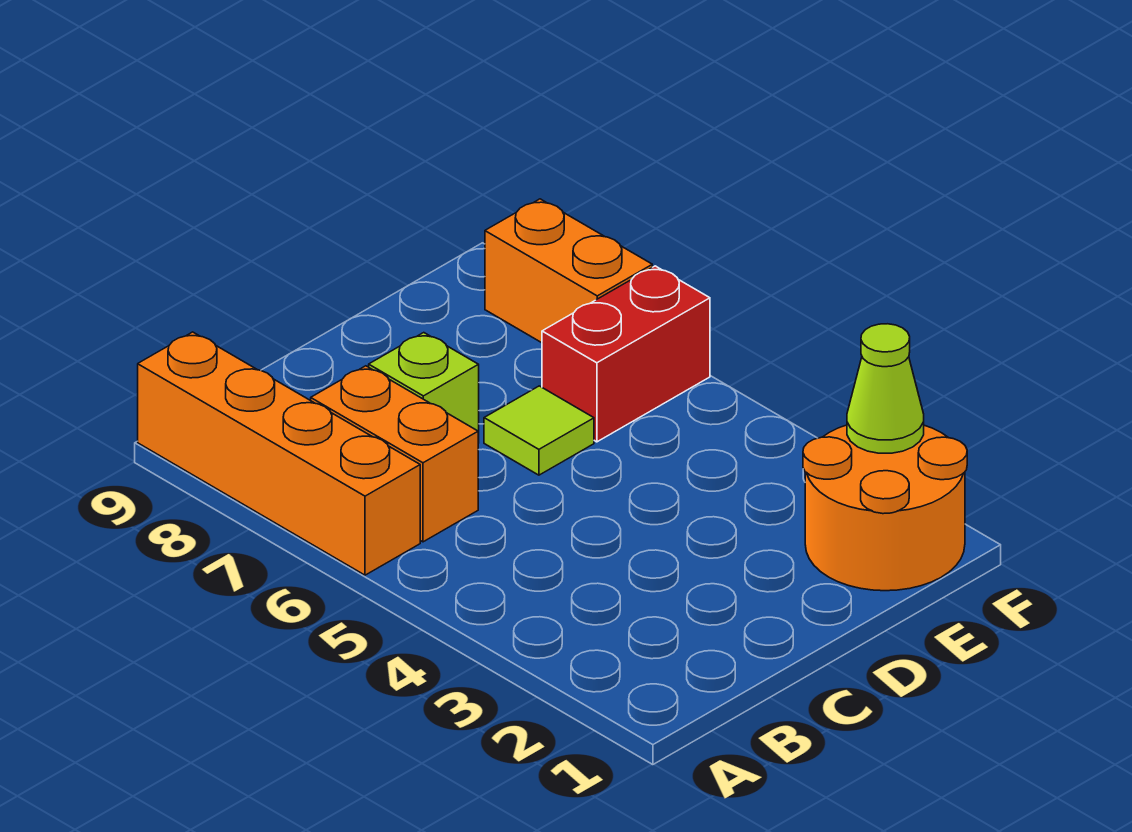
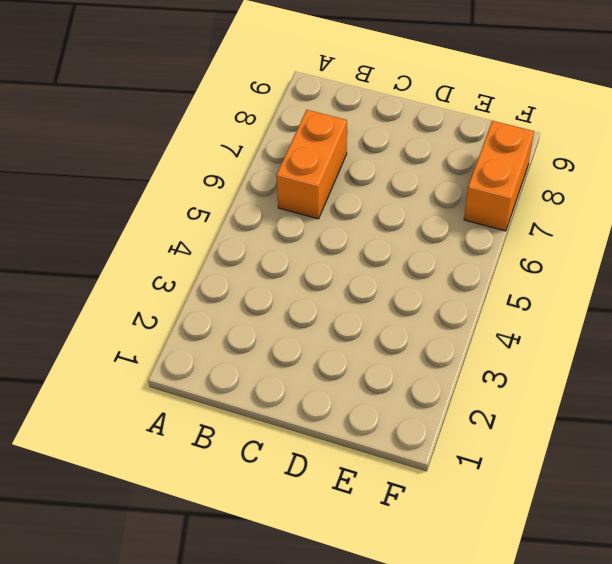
none -> orange brick A6:A9 level 1
none -> lime brick C7 level 1

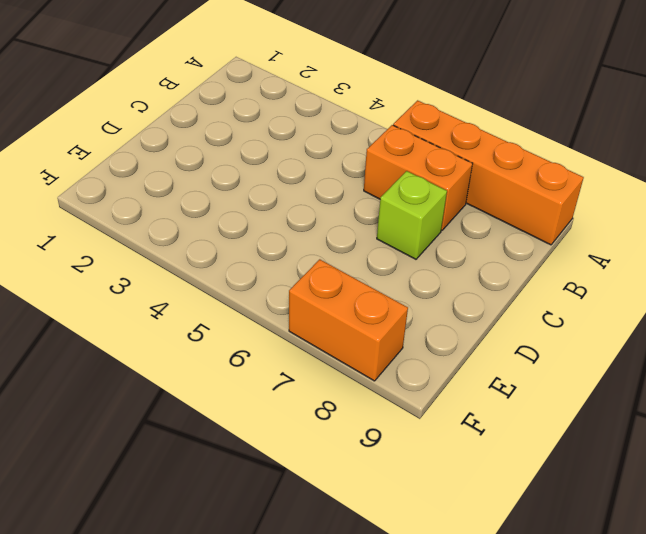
none -> lime tile D6 level 1
none -> orange round brick E1:F2 level 1

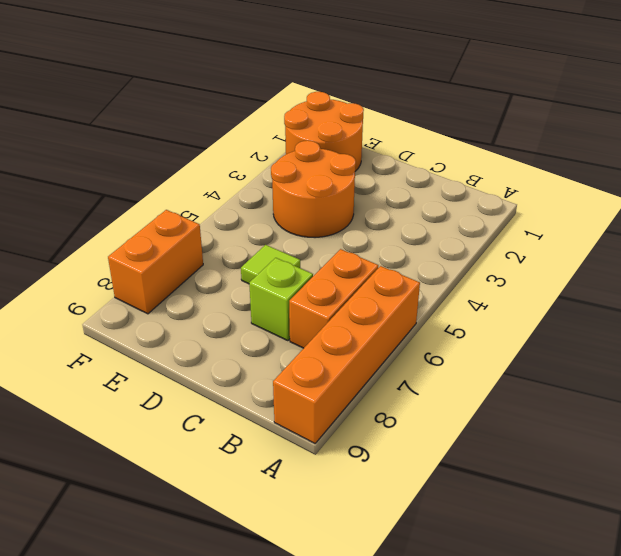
orange round brick D3:E4 level 1 -> none
none -> red brick E6:F6 level 1
none -> lime cone F2 level 2

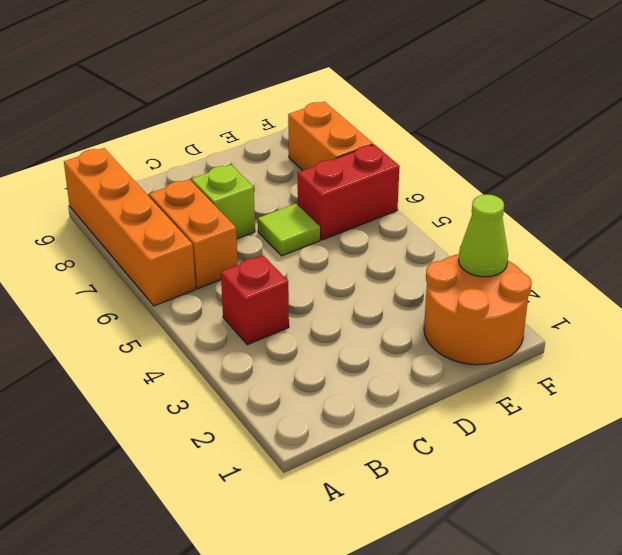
red brick B4 level 1 -> none

